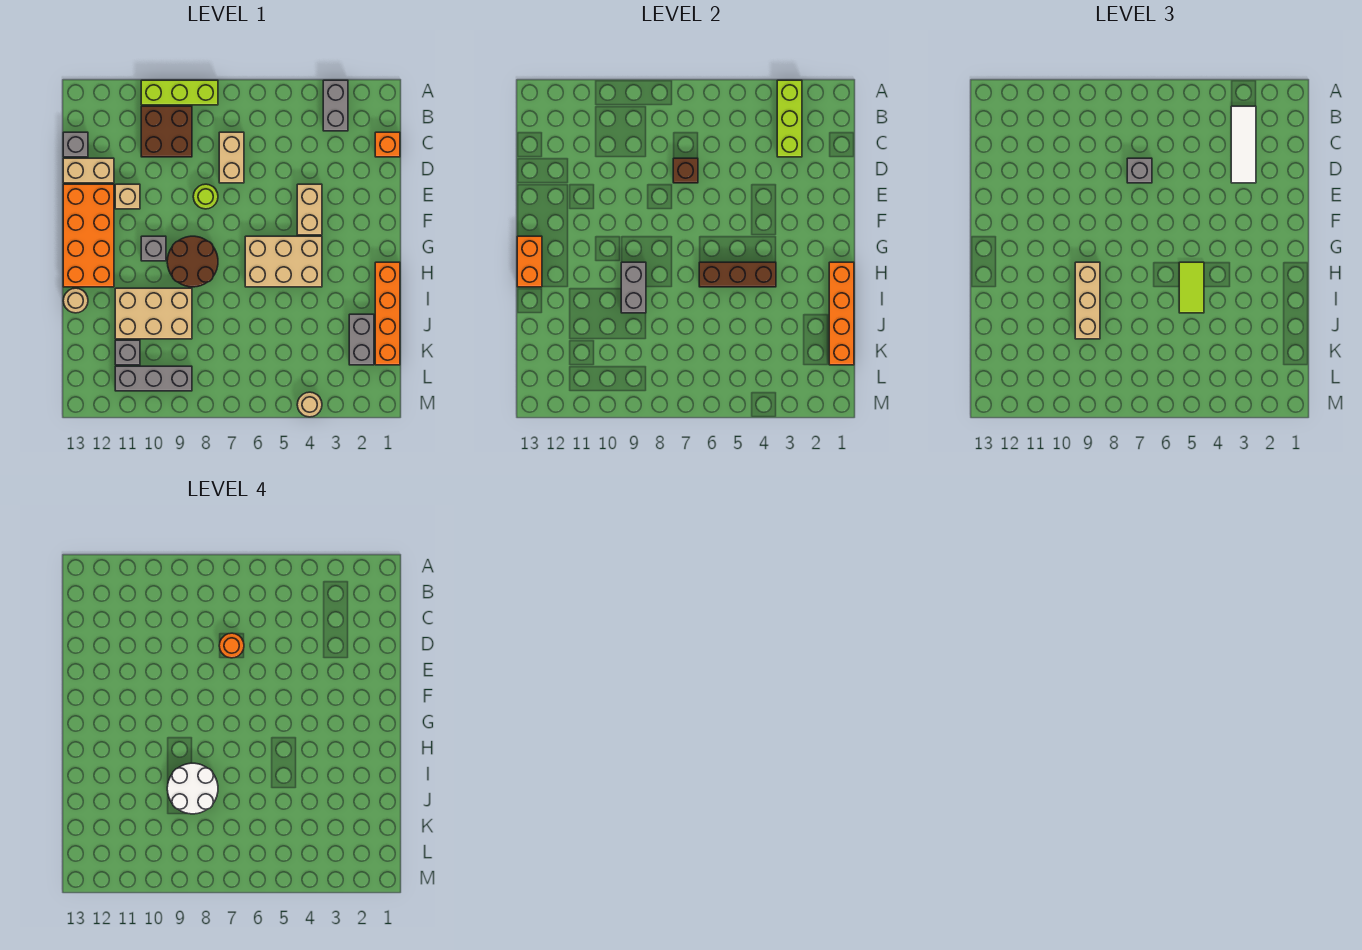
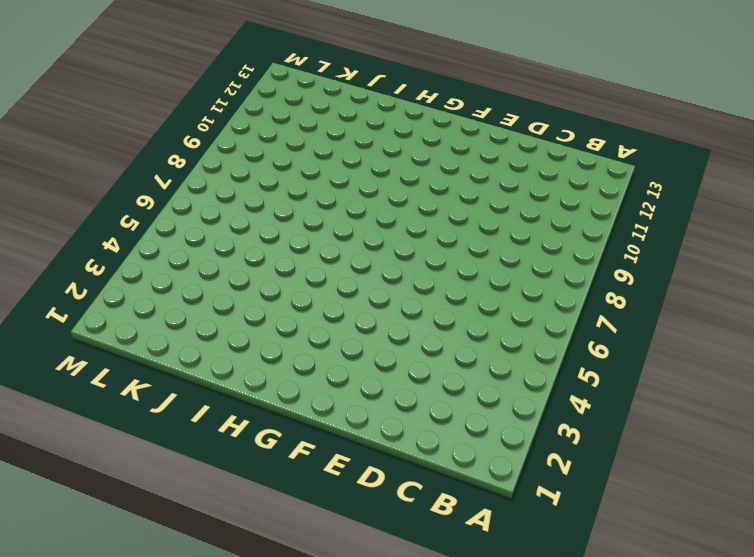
none -> grey brick A3:B3 level 1
none -> lime brick A8:A10 level 1
none -> brown brick B9:C10 level 1
none -> orange brick C1 level 1

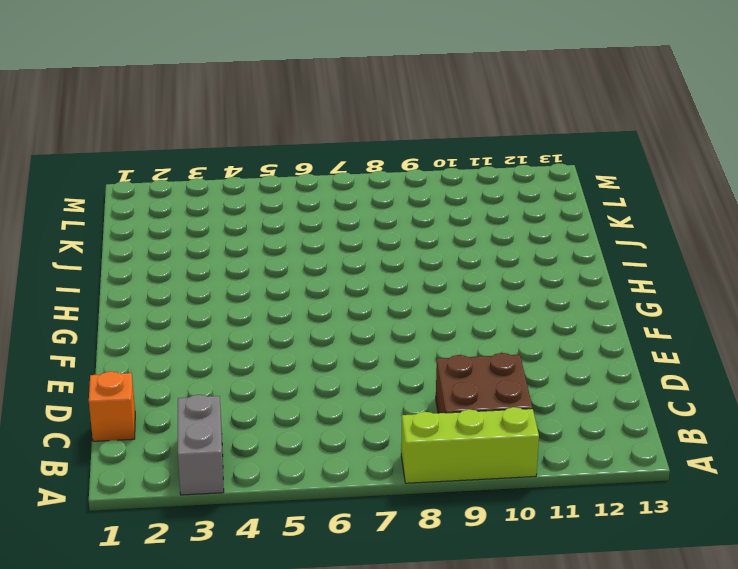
none -> tan brick C7:D7 level 1
none -> grey brick C13 level 1
none -> tan brick D12:D13 level 1
none -> tan brick E4:F4 level 1

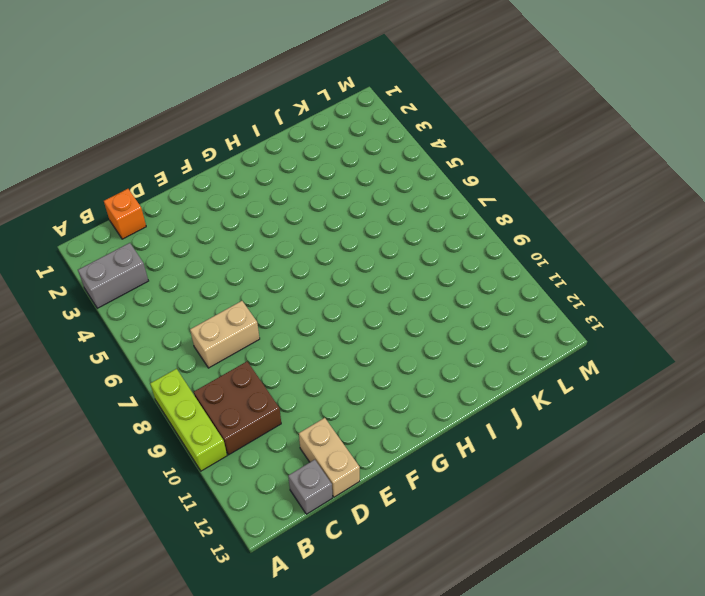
none -> tan brick E4:F4 level 1
none -> lime round brick E8 level 1
none -> tan brick E11 level 1
none -> orange brick E12:H13 level 1

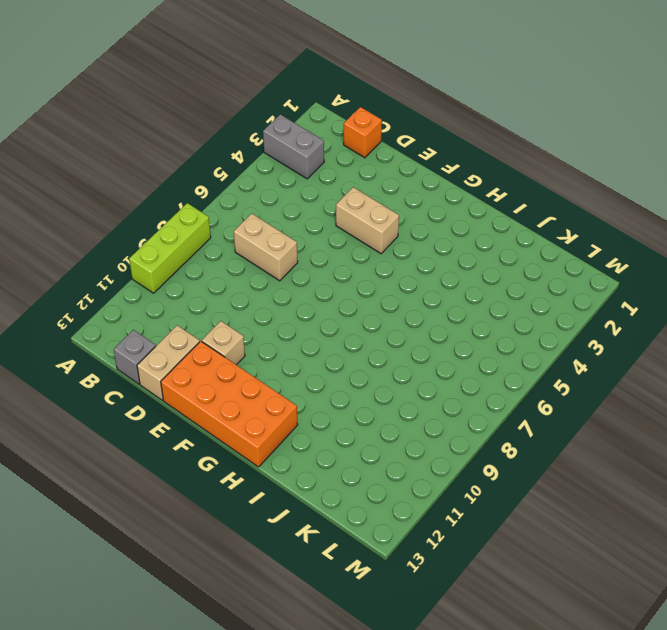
none -> brown brick B9:C10 level 1
none -> lime round brick E8 level 1
none -> tan brick G4:H6 level 1
none -> brown round brick G8:H9 level 1

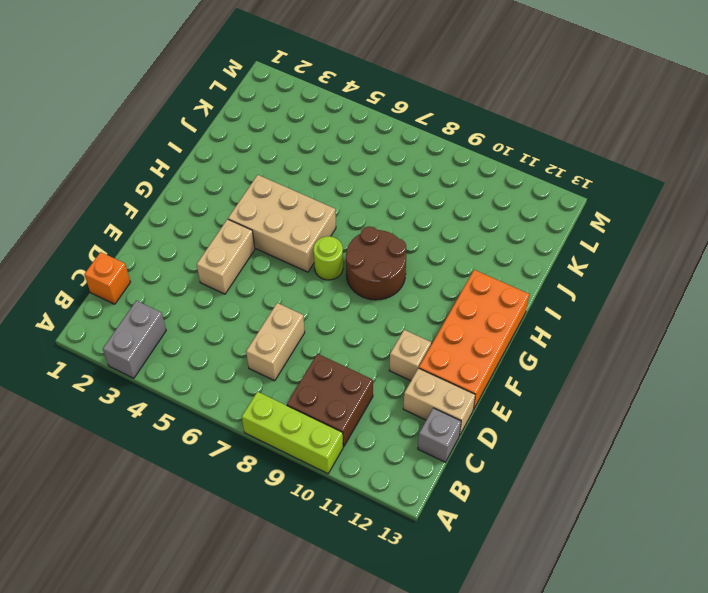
lime round brick G7 level 1 -> lime round brick E8 level 1
none -> grey brick G10 level 1
none -> orange brick H1:K1 level 1
none -> tan brick I9:J11 level 1
none -> tan round brick I13 level 1

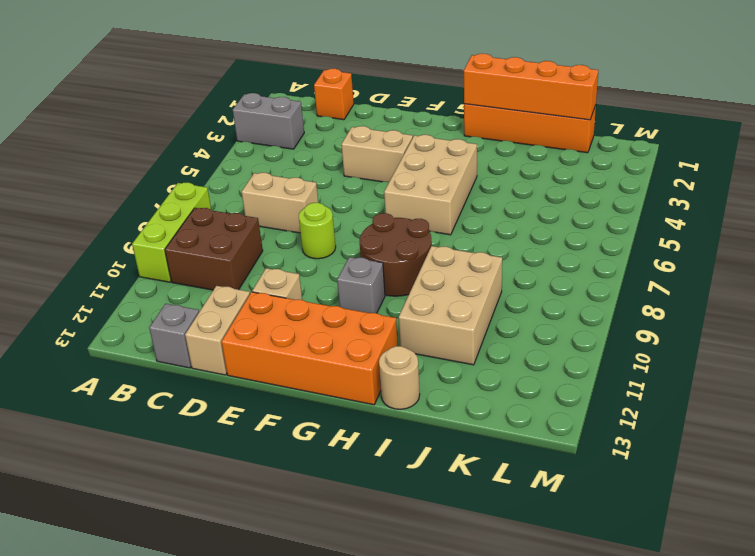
none -> grey brick J2:K2 level 1
none -> grey brick K11 level 1
none -> grey brick L9:L11 level 1
none -> tan round brick M4 level 1

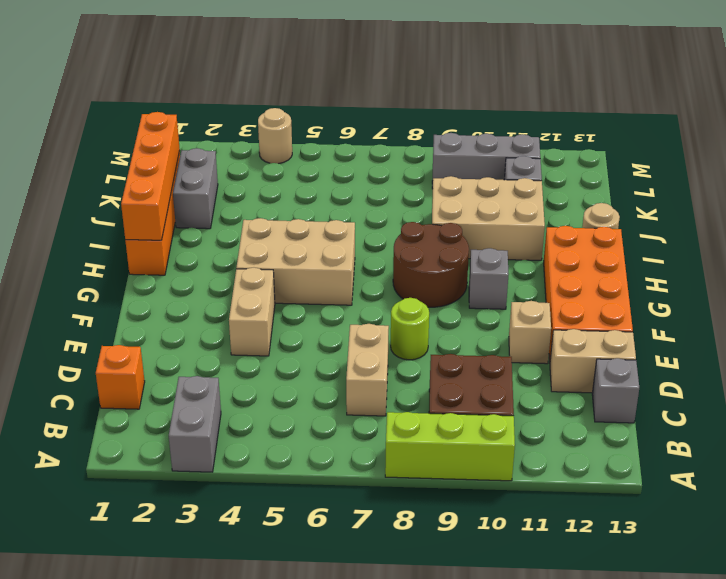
none -> lime brick A3:C3 level 2
none -> brown brick D7 level 2
none -> orange brick G13:H13 level 2
none -> brown brick H4:H6 level 2

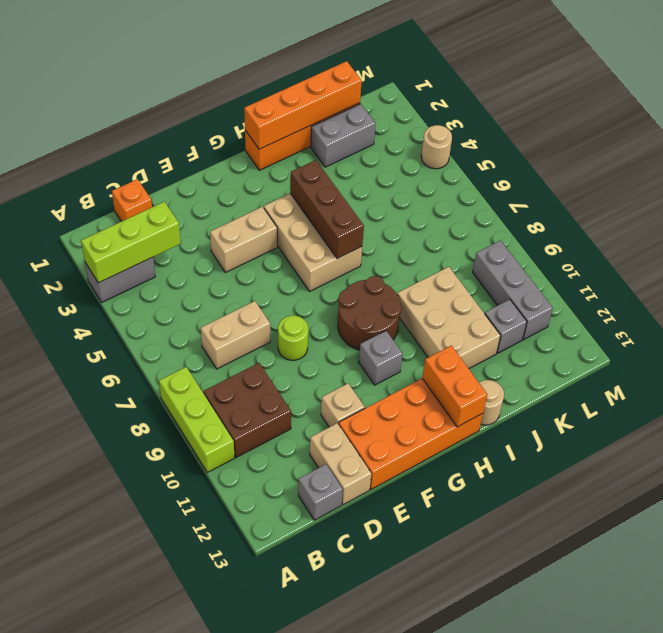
orange brick H12:H13 level 2 -> orange brick G13:H13 level 2
none -> brown brick D7 level 2
none -> grey brick H9:I9 level 2
none -> white tile B3:D3 level 3
none -> grey brick D7 level 3

